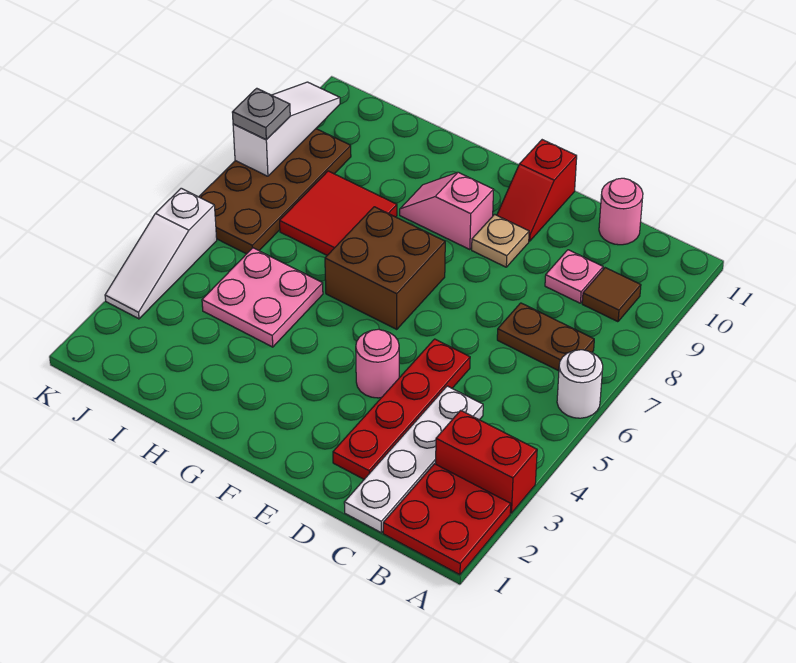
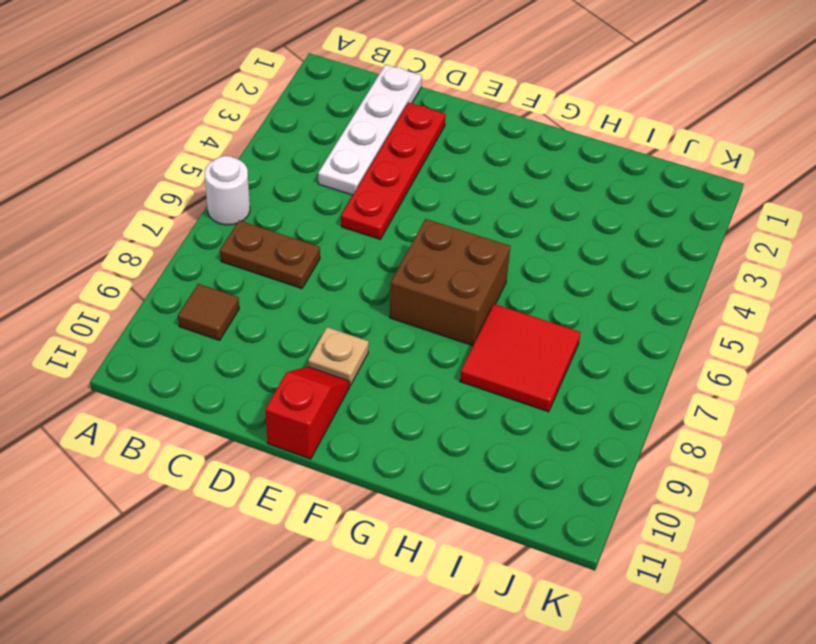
none -> red plate A1:B2 level 1
none -> red brick A3:B3 level 1
none -> pink plate C9 level 1

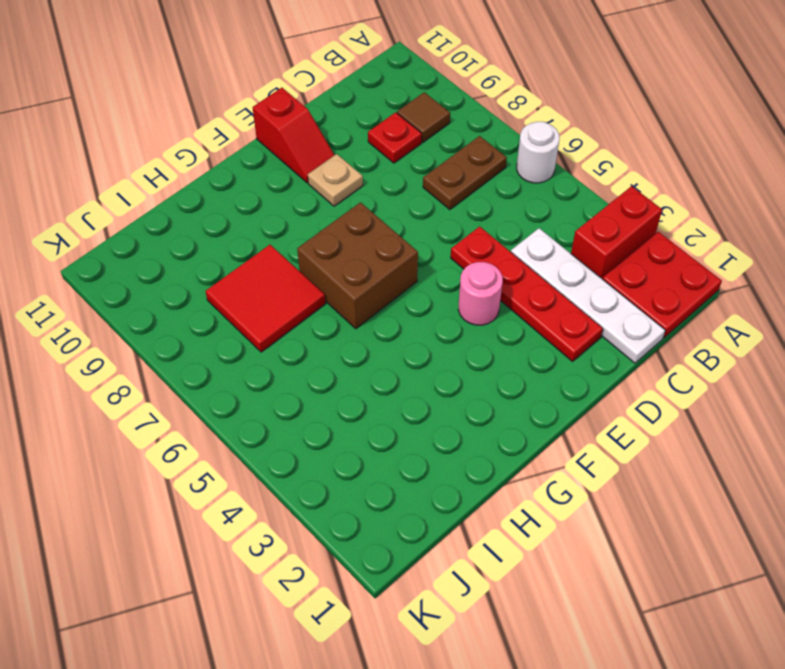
red plate C9 level 1 -> pink plate C9 level 1
none -> pink round brick C11 level 1
none -> pink slope F9:G9 level 1 top F
none -> pink plate H4:I5 level 1

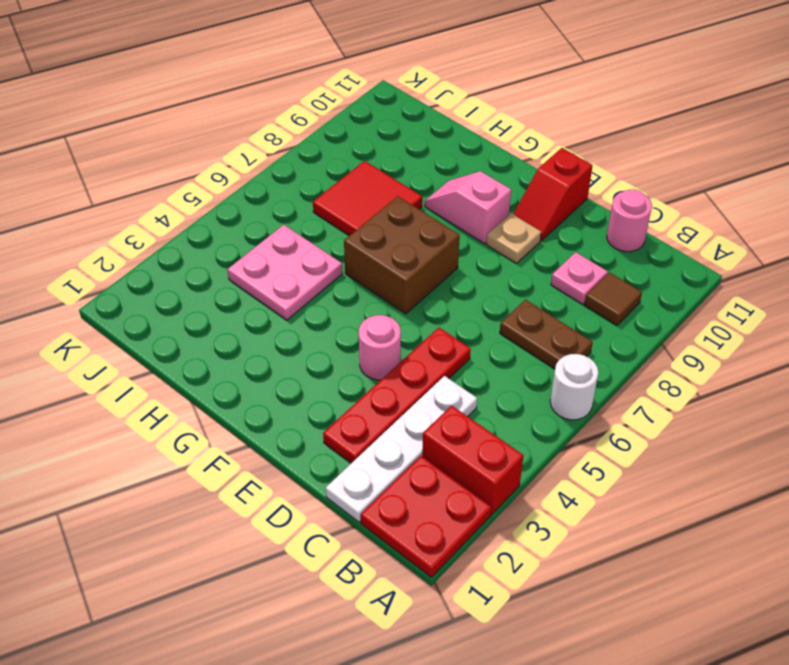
none -> brown plate J6:K9 level 1
none -> white slope K3:K5 level 1 top 5
none -> white slope K8:K10 level 2 top 8

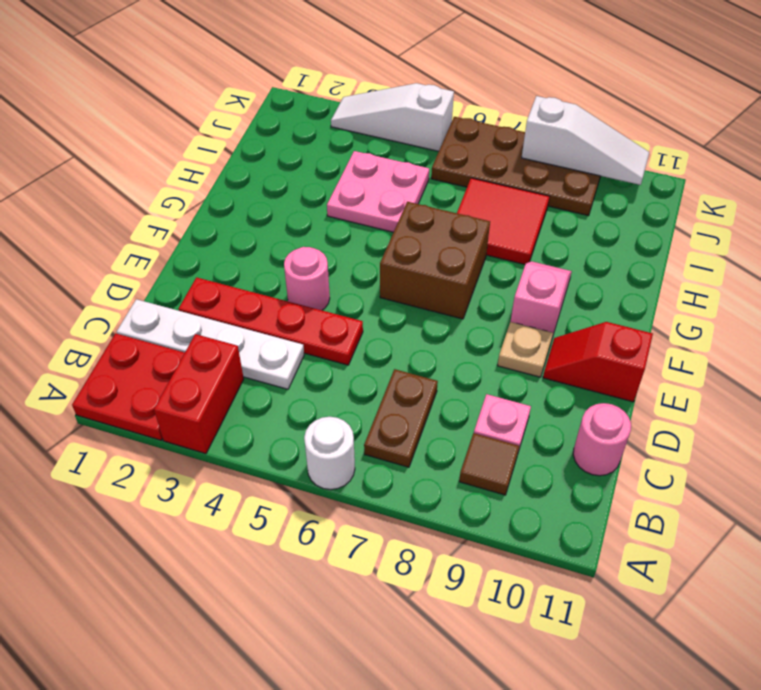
none -> grey plate K8 level 3

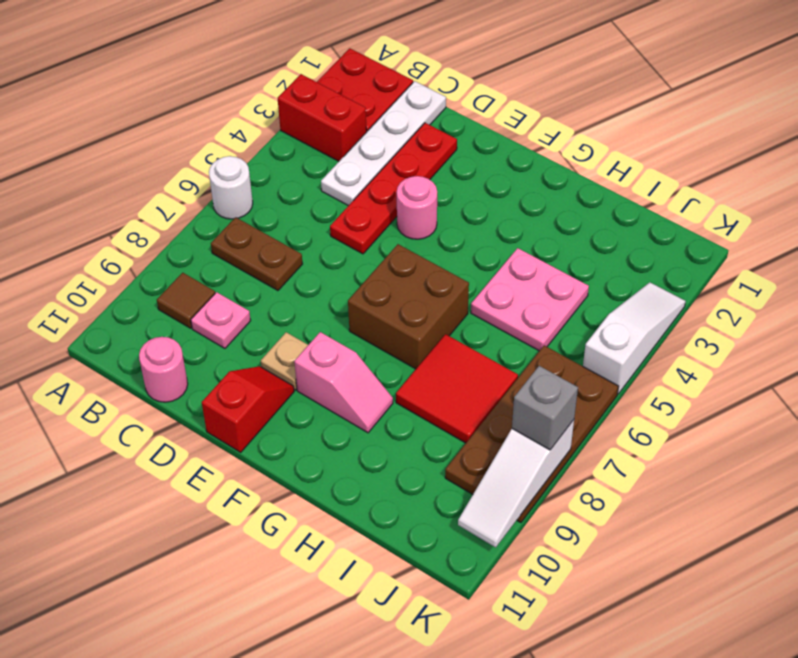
grey brick K8 level 3 -> grey plate K8 level 3

